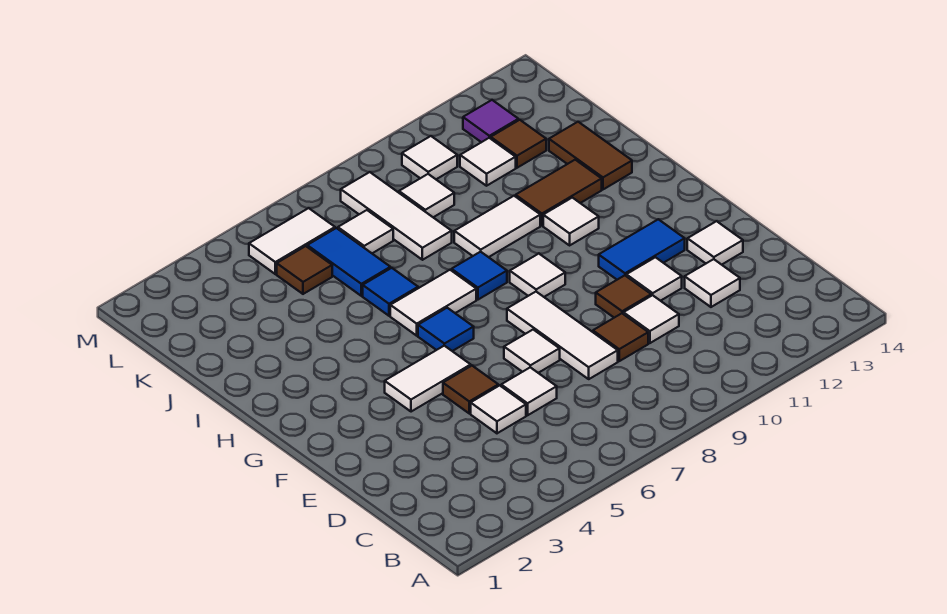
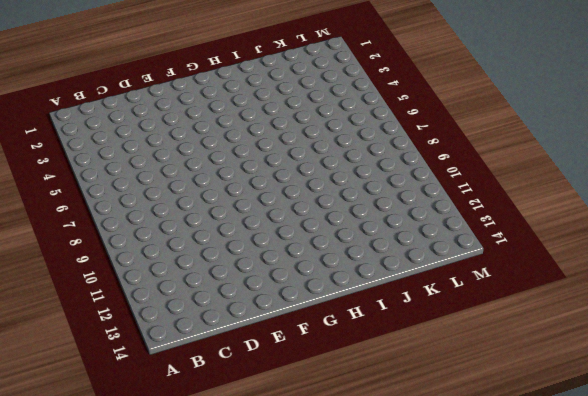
none -> white tile D5 level 1
none -> white tile D6 level 1
none -> white tile D8:F8 level 1
none -> brown tile D9 level 1

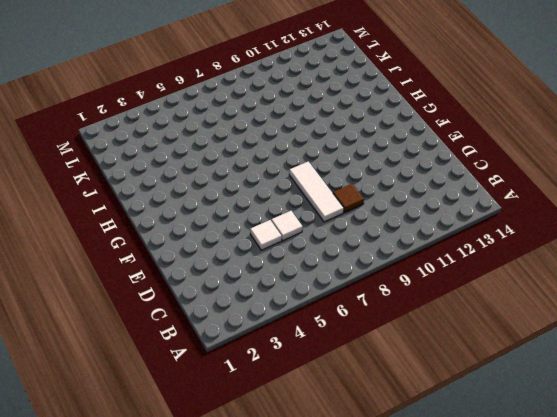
none -> white tile D10 level 1
none -> white tile D12 level 1
none -> brown tile E5 level 1
none -> white tile E7 level 1

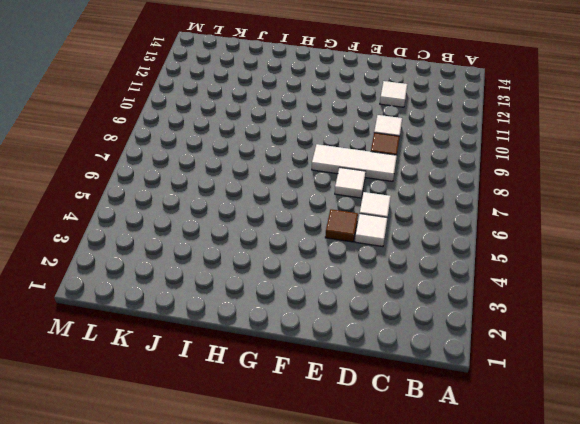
none -> brown tile E10 level 1
none -> white tile E11 level 1
none -> white tile E13 level 1
none -> white tile F4:F5 level 1

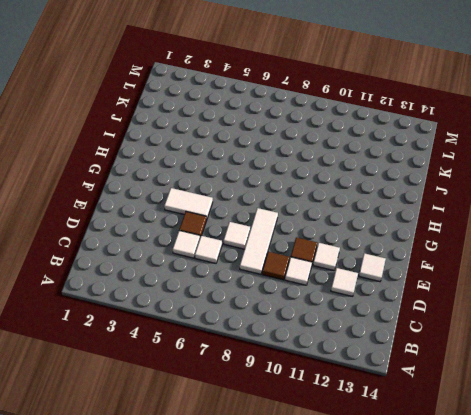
none -> blue tile F11:F12 level 1
none -> blue tile G6 level 1
none -> white tile G9 level 1
none -> white tile H6:H7 level 1

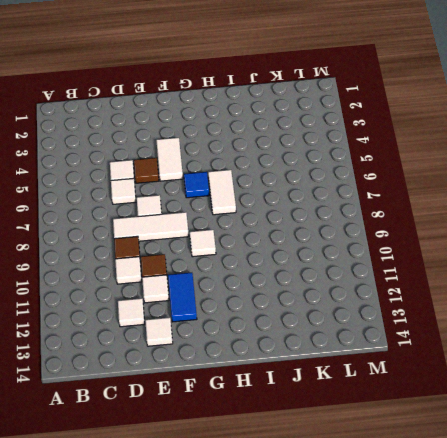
none -> blue tile H8 level 1
none -> white tile H11 level 1
none -> blue tile I6 level 1
none -> white tile I9:I10 level 1

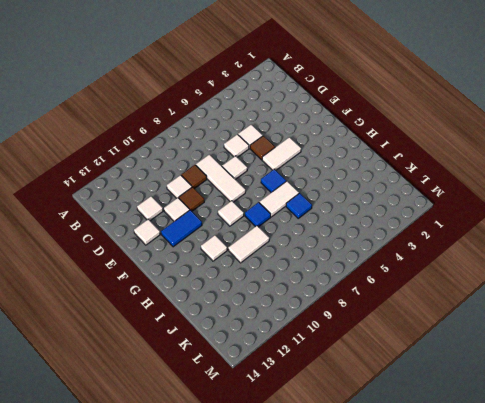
none -> brown tile I11:I12 level 1
none -> brown tile I13:J13 level 1
none -> blue tile J6:K6 level 1
none -> white tile J8:L8 level 1

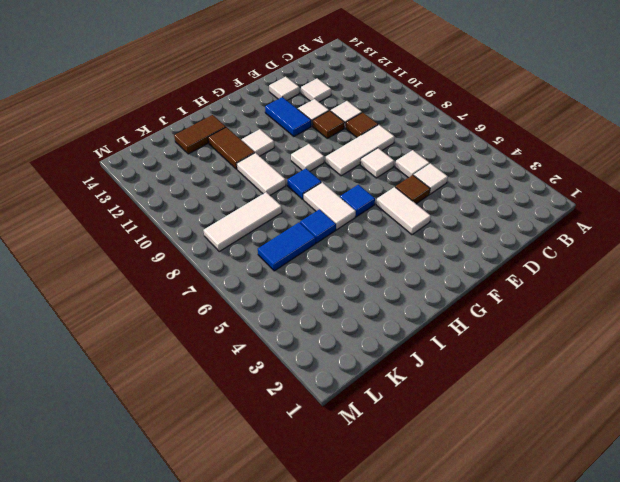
none -> brown tile K5 level 1
none -> white tile K7 level 1
none -> white tile K9 level 1
none -> white tile K11 level 1

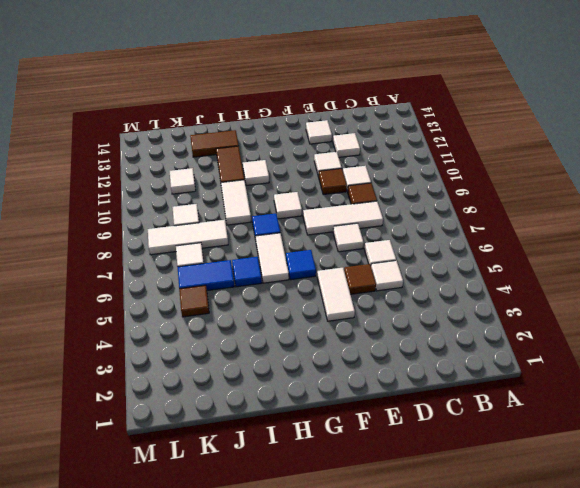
none -> blue tile F11:F12 level 1
none -> brown tile K12 level 1
none -> white tile L5:L6 level 1
none -> white tile L10 level 1

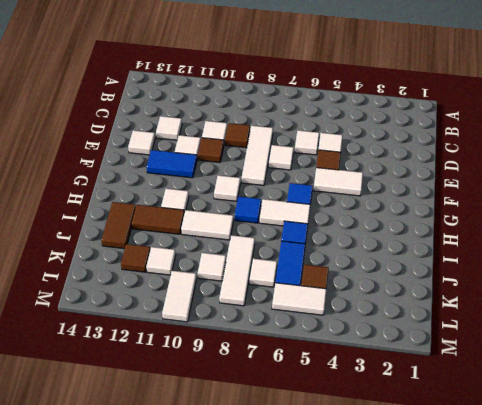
white tile L10:M10 level 1 -> white tile L10 level 1
none -> purple tile L12 level 1

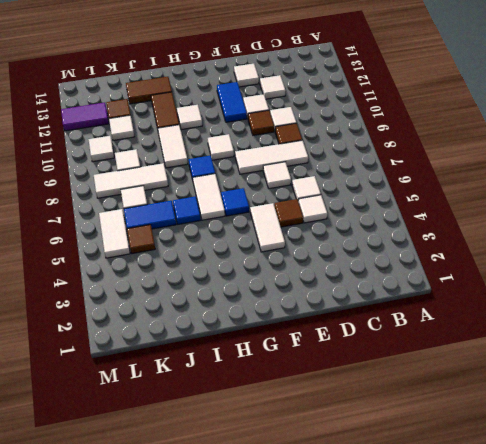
purple tile L12:M12 level 1 -> purple tile L12 level 1

